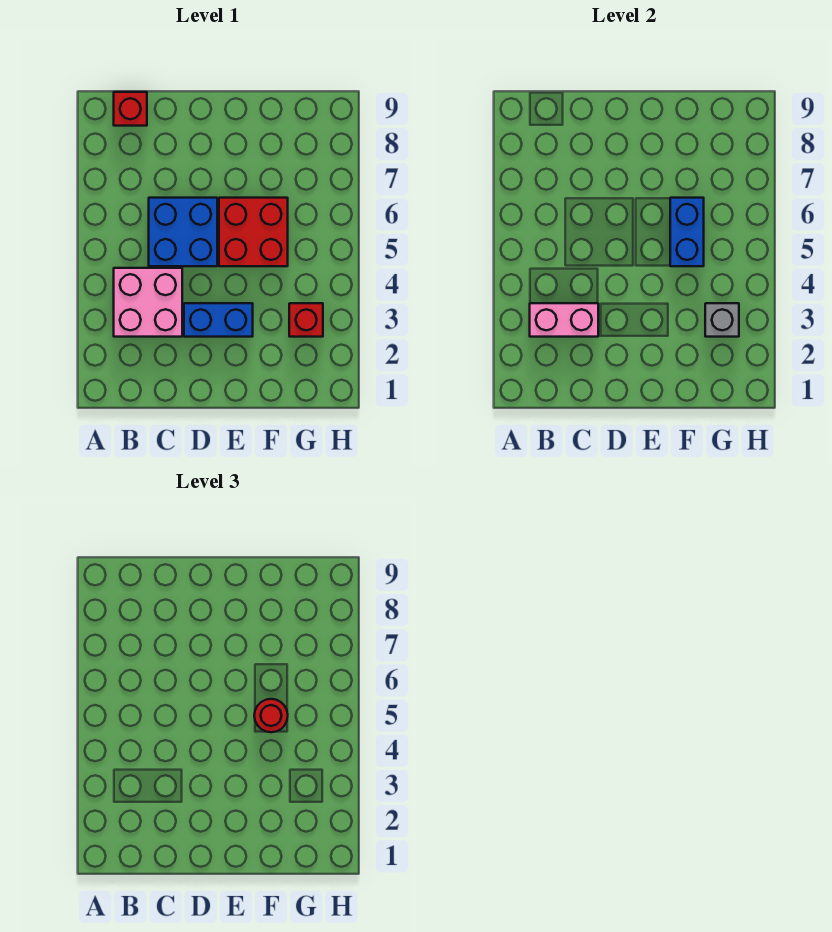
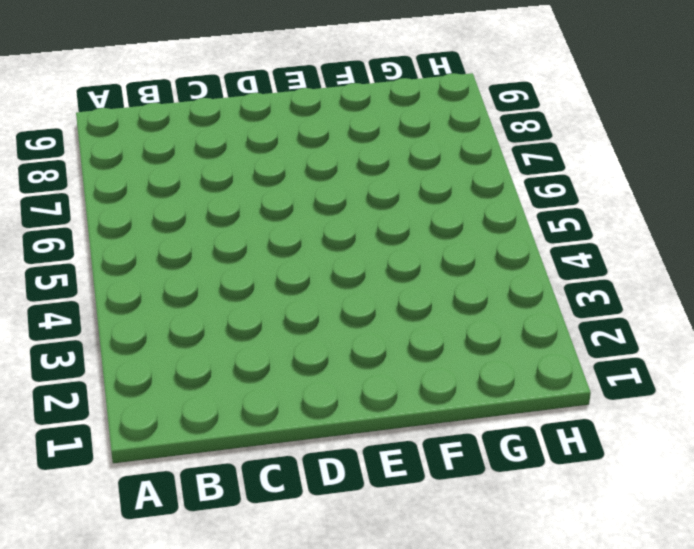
none -> pink brick B3:C4 level 1
none -> red brick B9 level 1

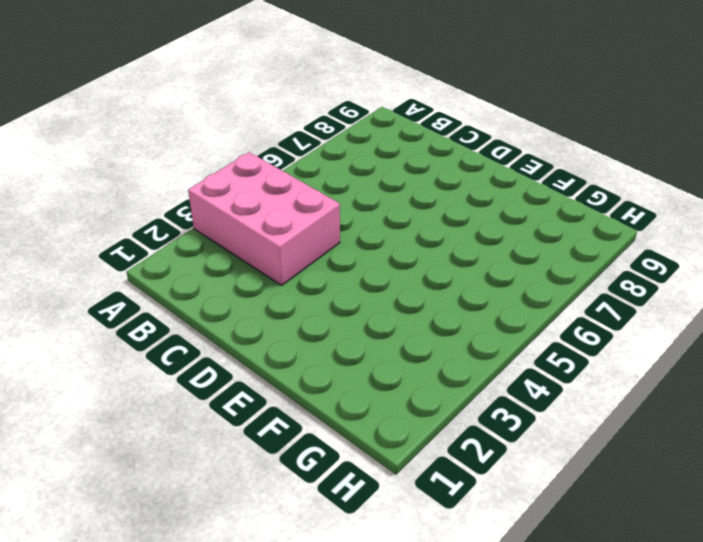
pink brick A3:C4 level 1 -> pink brick B3:C4 level 1
none -> red brick B9 level 1
none -> blue brick C5:D6 level 1

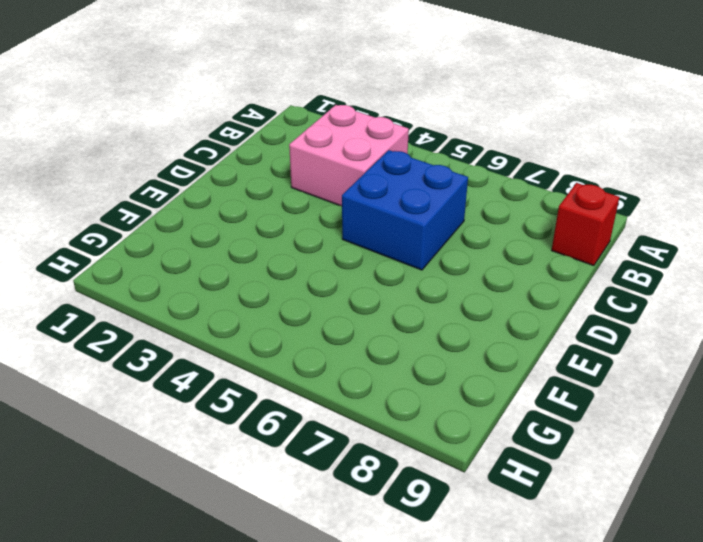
none -> blue brick D3:E3 level 1
none -> red brick E5:F6 level 1

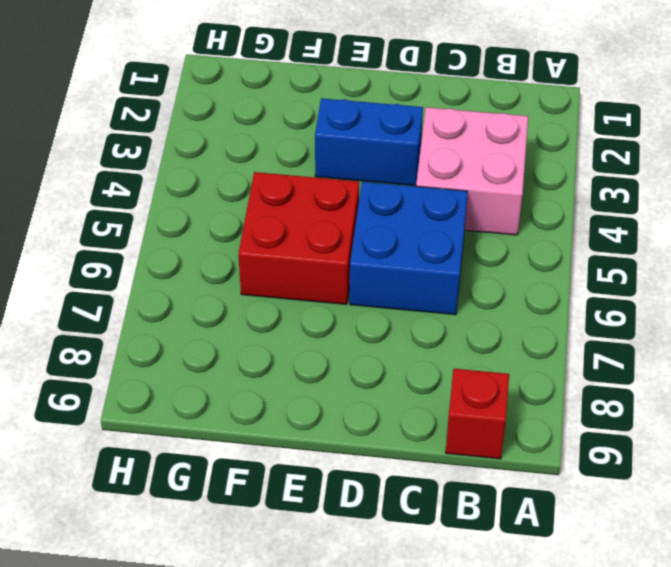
none -> red brick G3 level 1
none -> pink brick B3:C3 level 2

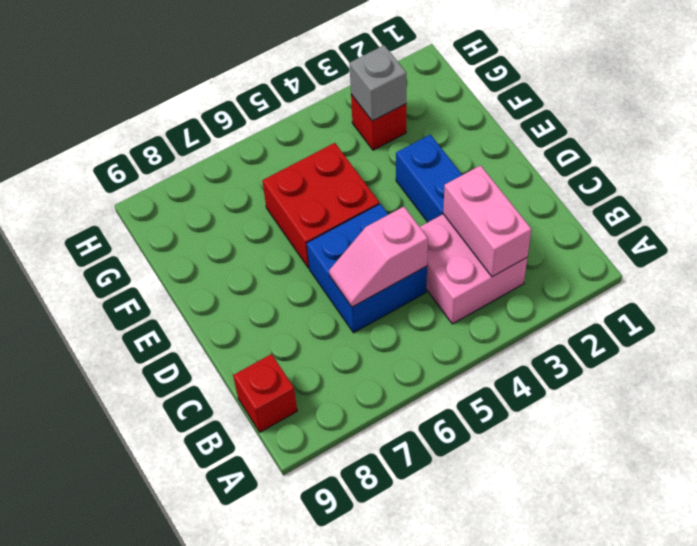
pink slope C5:C6 level 2 top 5 -> none
none -> blue brick F5:F6 level 2
none -> red round brick F5 level 3

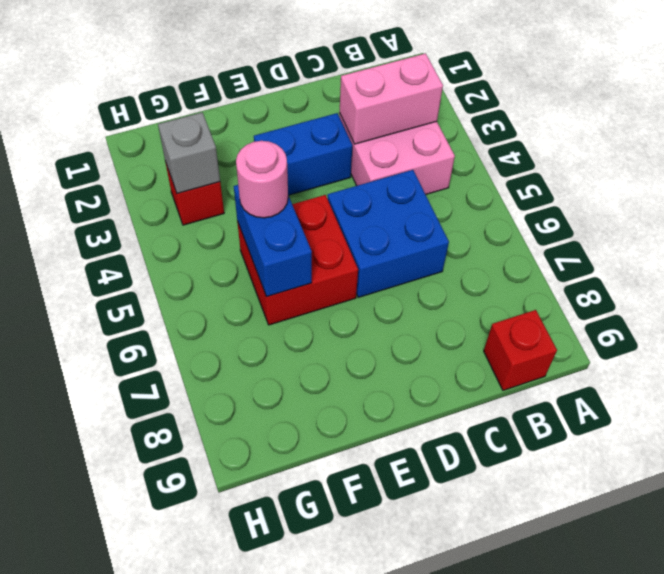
pink round brick F5 level 3 -> red round brick F5 level 3

